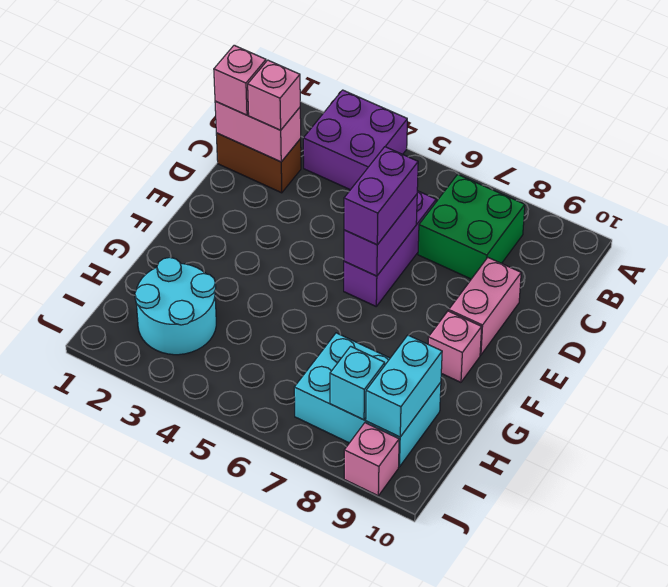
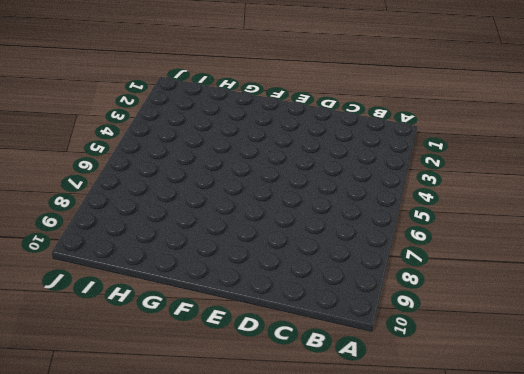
none -> purple brick A3:B4 level 1
none -> green brick B7:C8 level 1
none -> brown brick C1:C2 level 1

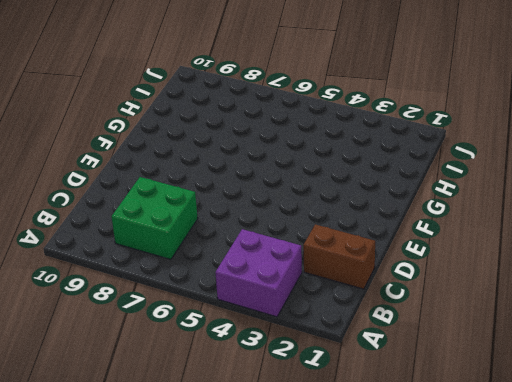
none -> purple brick C6:E6 level 1
none -> pink brick D9:E9 level 1
none -> pink brick F9 level 1

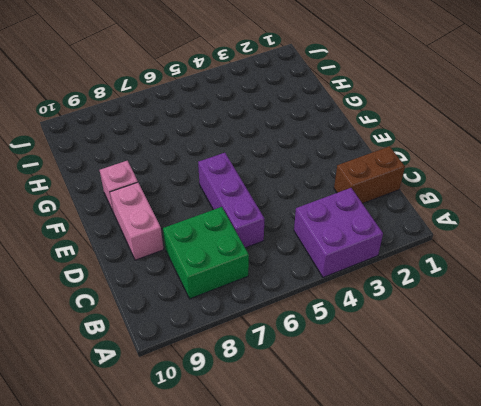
none -> cyan round brick H2:I3 level 1
none -> cyan brick H7:I9 level 1
none -> pink brick J9 level 1

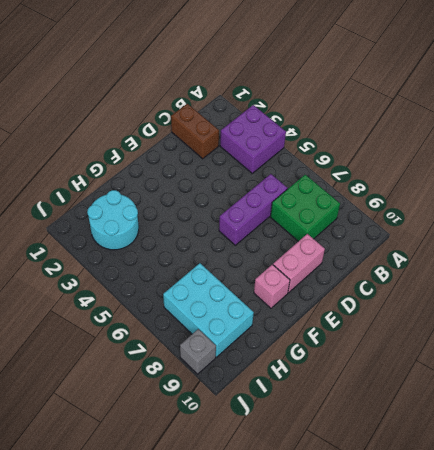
grey brick J9 level 1 -> pink brick J9 level 1
none -> pink brick C1:C2 level 2
none -> purple brick D6:E6 level 2
none -> cyan brick H9:I9 level 2

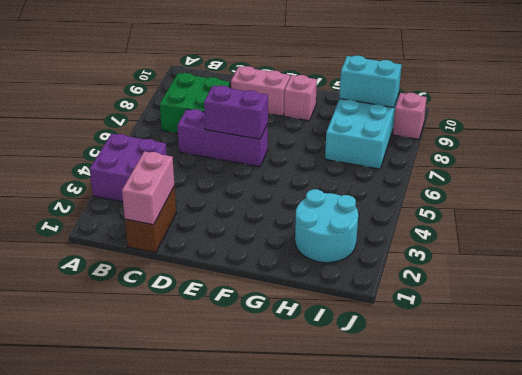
none -> cyan brick I8 level 2
none -> pink brick C1 level 3
none -> pink brick C2 level 3

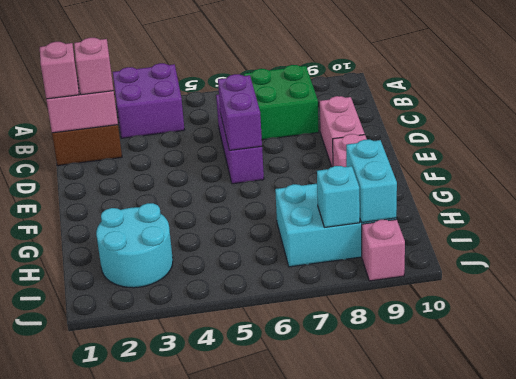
none -> purple brick D6:E6 level 3

